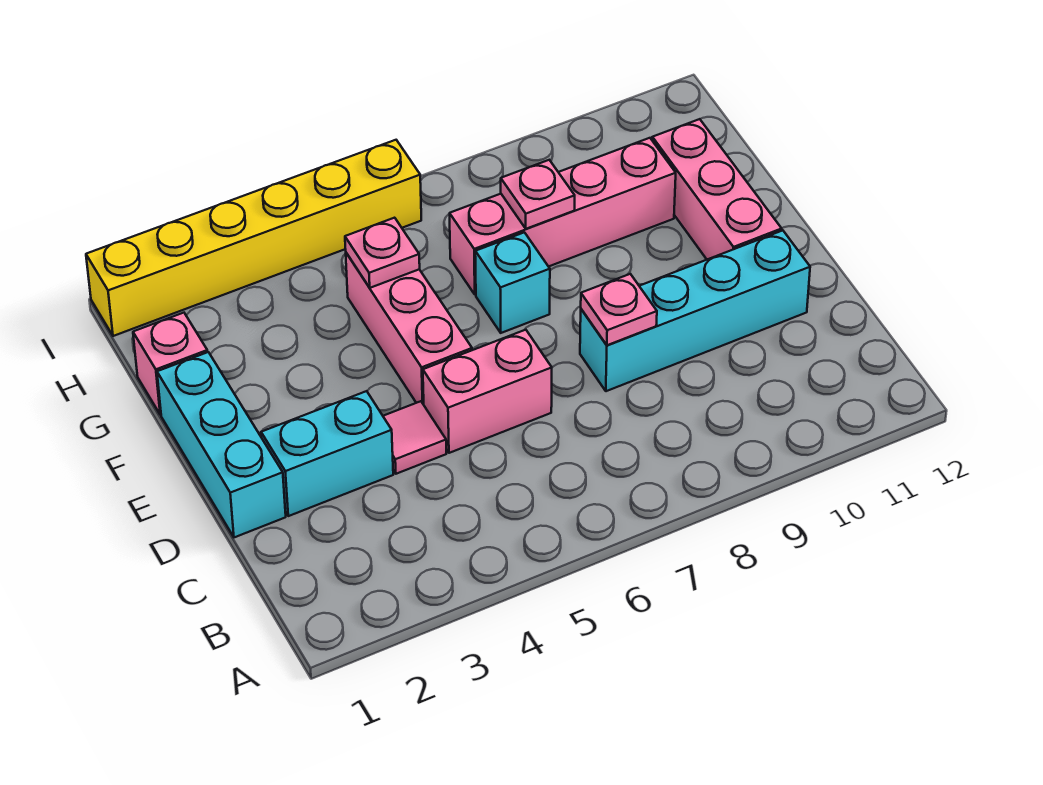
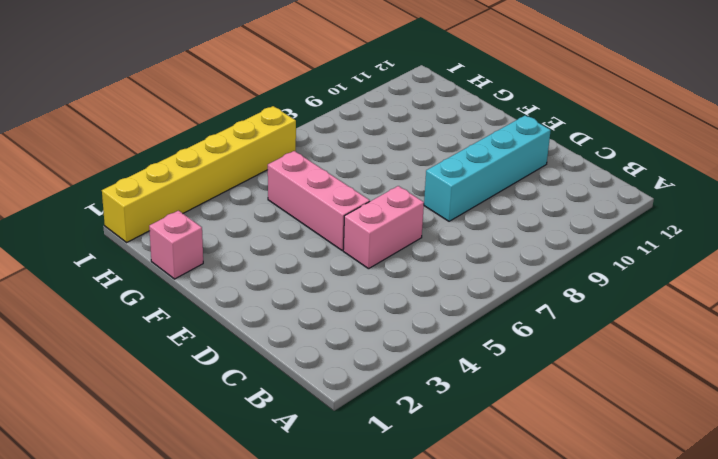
none -> cyan brick D1:F1 level 1
none -> cyan brick D2:D3 level 1
none -> pink tile D4 level 1

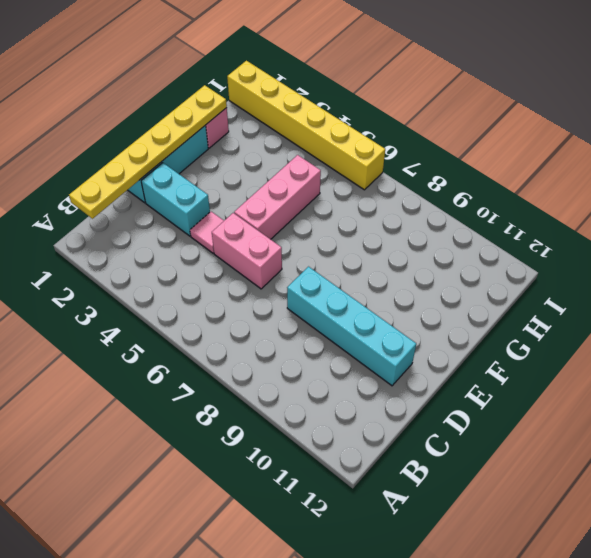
yellow plate B1:G1 level 2 -> none
none -> pink brick E11:G11 level 1
none -> cyan brick F7 level 1
none -> pink brick G7:G10 level 1

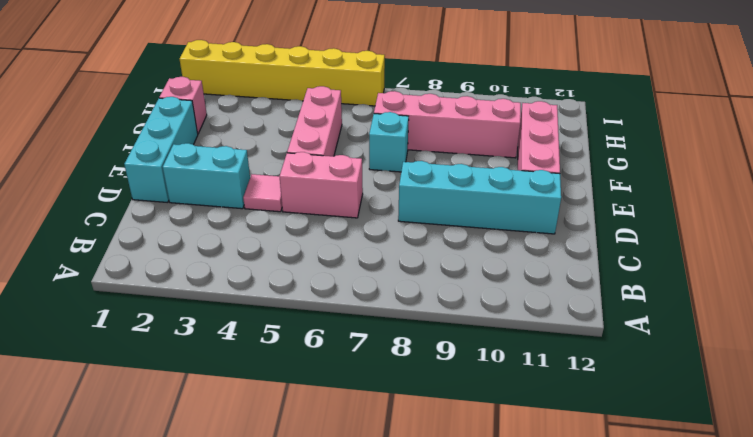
none -> pink plate D8 level 2
none -> pink plate G5 level 2
none -> pink plate G8 level 2

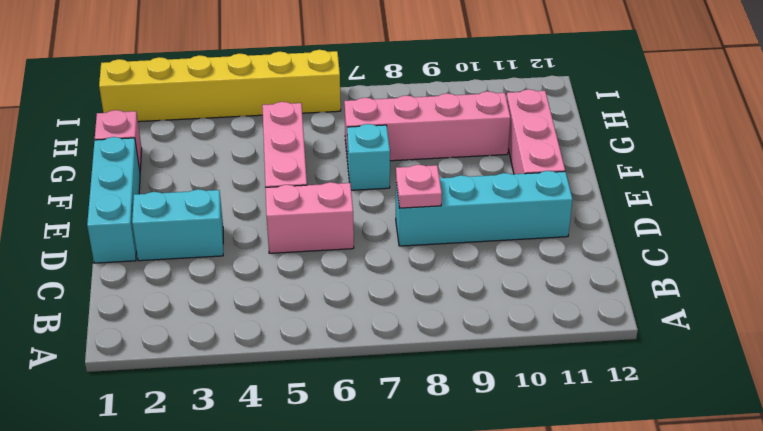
none -> pink tile D4 level 1
none -> pink plate G5 level 2
none -> pink plate G8 level 2

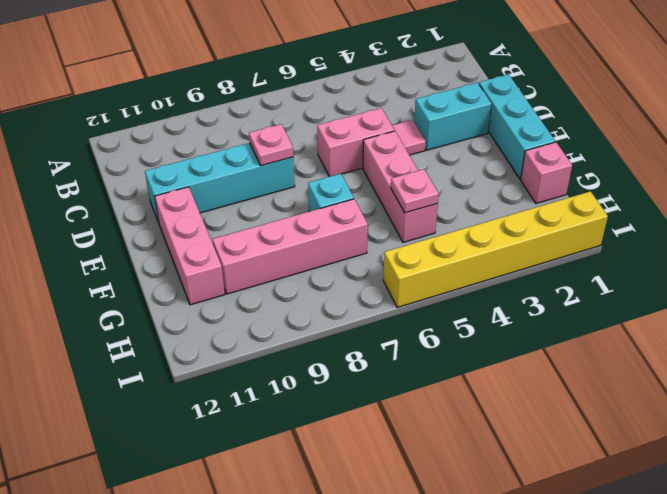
none -> pink plate G8 level 2

